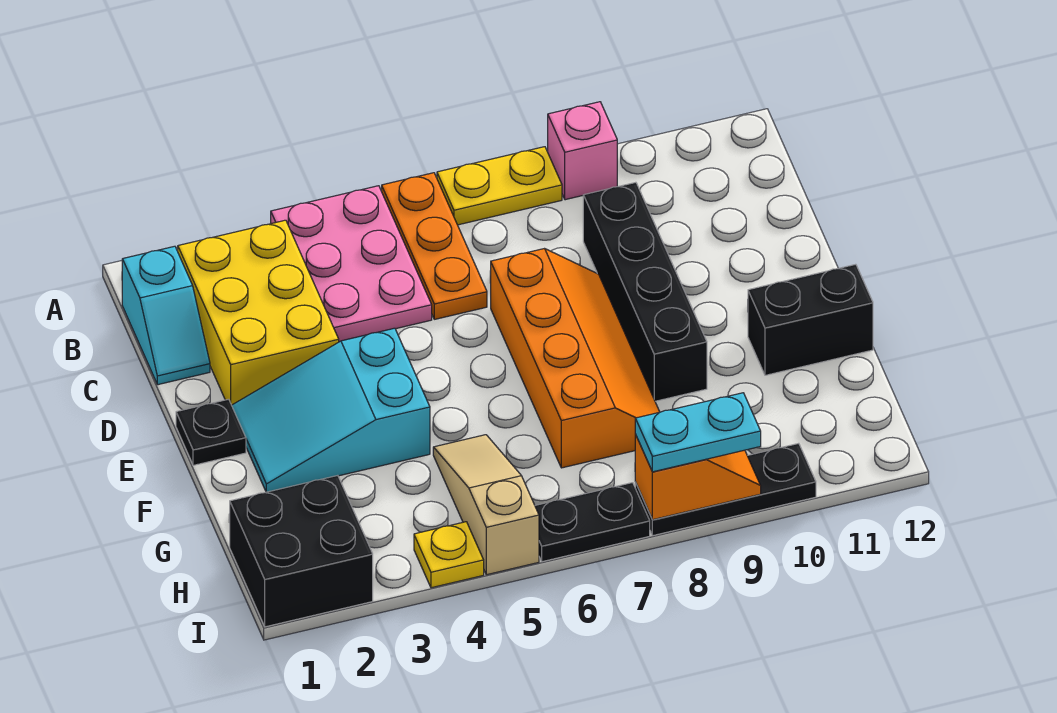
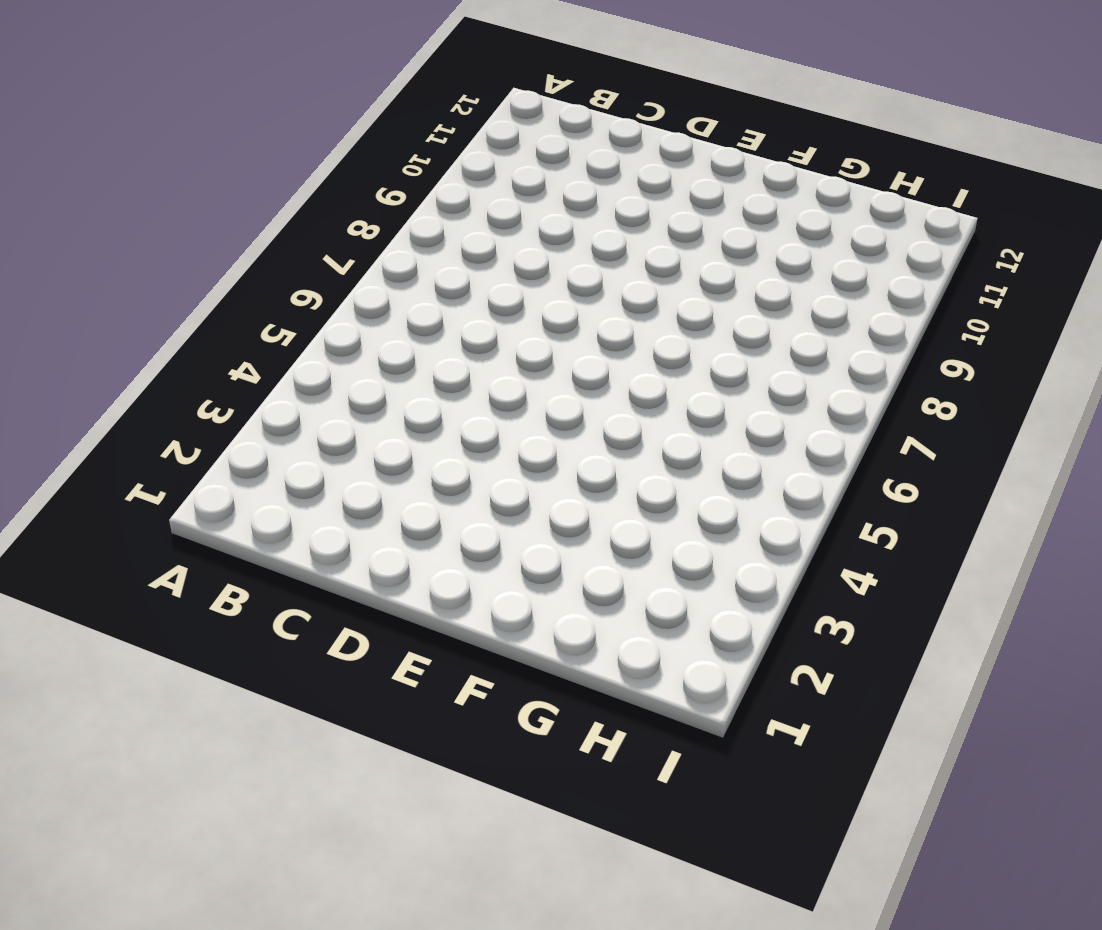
none -> pink plate A4:C5 level 1
none -> orange plate A6:C6 level 1
none -> yellow plate A7:A8 level 1

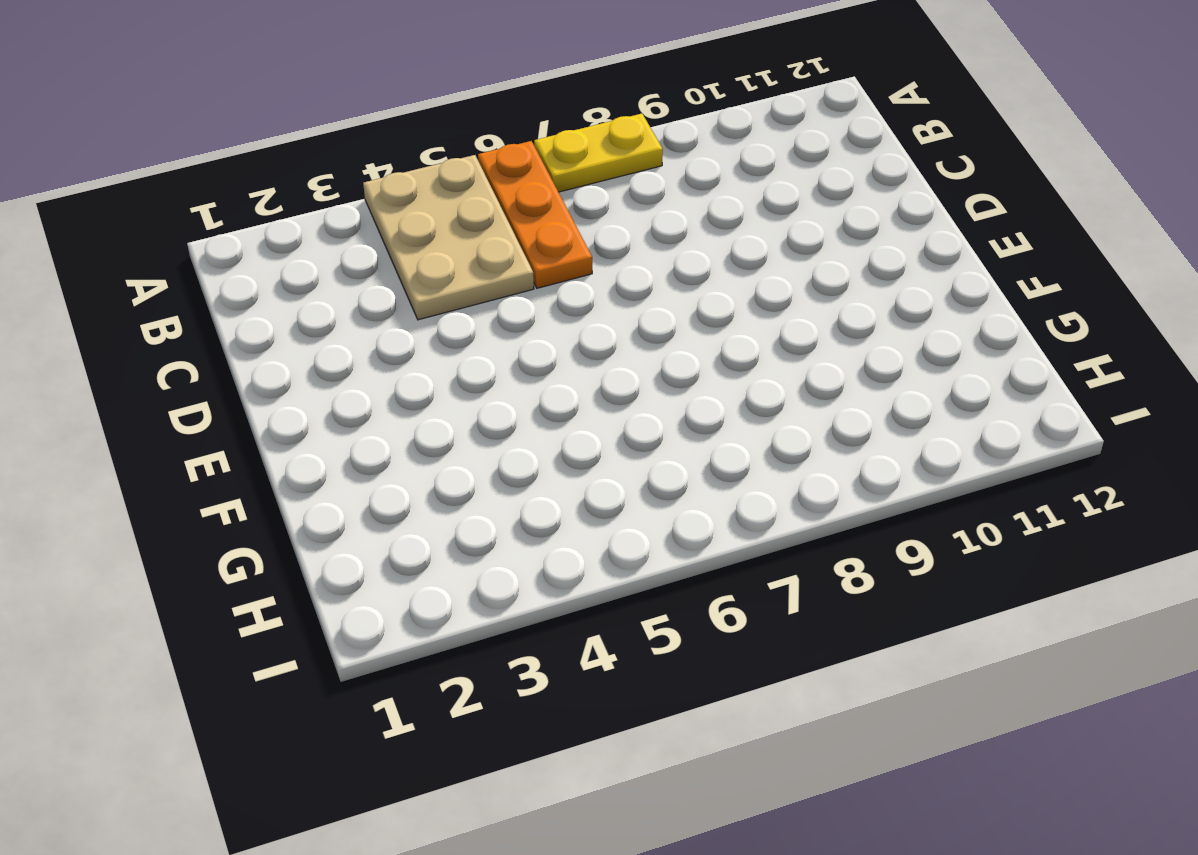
tan plate A4:C5 level 1 -> pink plate A4:C5 level 1
none -> pink brick A9 level 1
none -> cyan slope B1:C1 level 1 top B
none -> yellow brick B2:D3 level 1

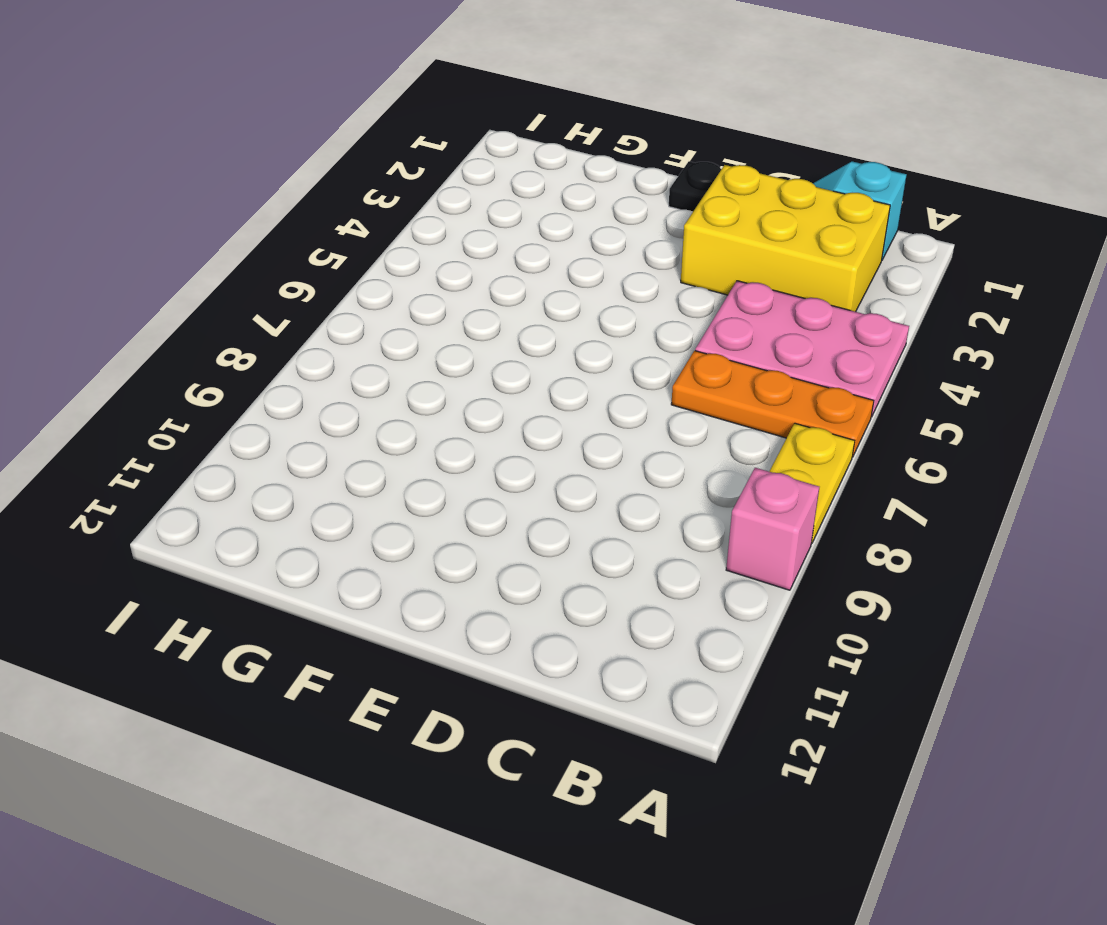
none -> black brick C9:F9 level 1
none -> orange slope D7:G8 level 1 top 7
none -> cyan slope E2:F4 level 1 top 4

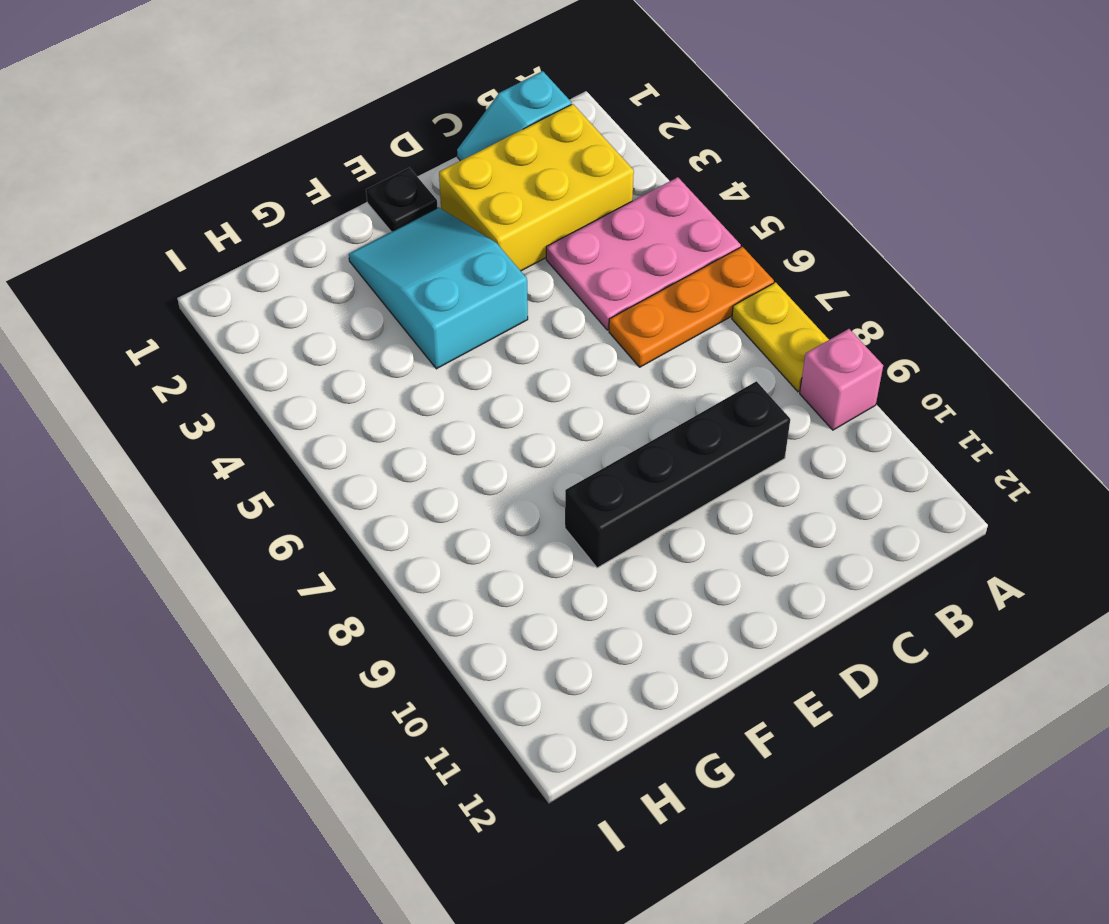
none -> orange slope D7:G8 level 1 top 7
none -> black brick F11:F12 level 1
none -> tan slope G5:I5 level 1 top I

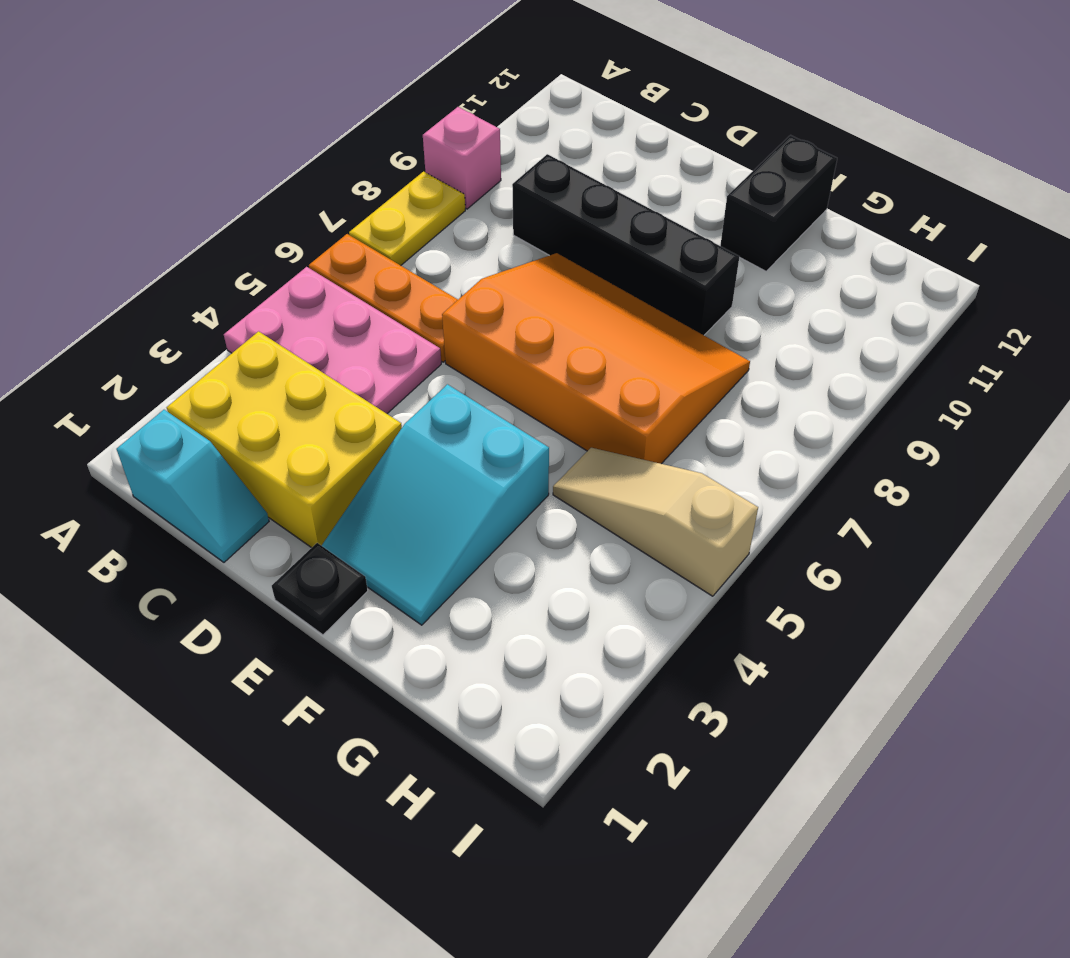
orange slope D6:G8 level 1 top 6 -> orange slope D7:G8 level 1 top 7
none -> black brick H1:I2 level 1
none -> yellow plate I4 level 1
none -> black plate I6:I7 level 1

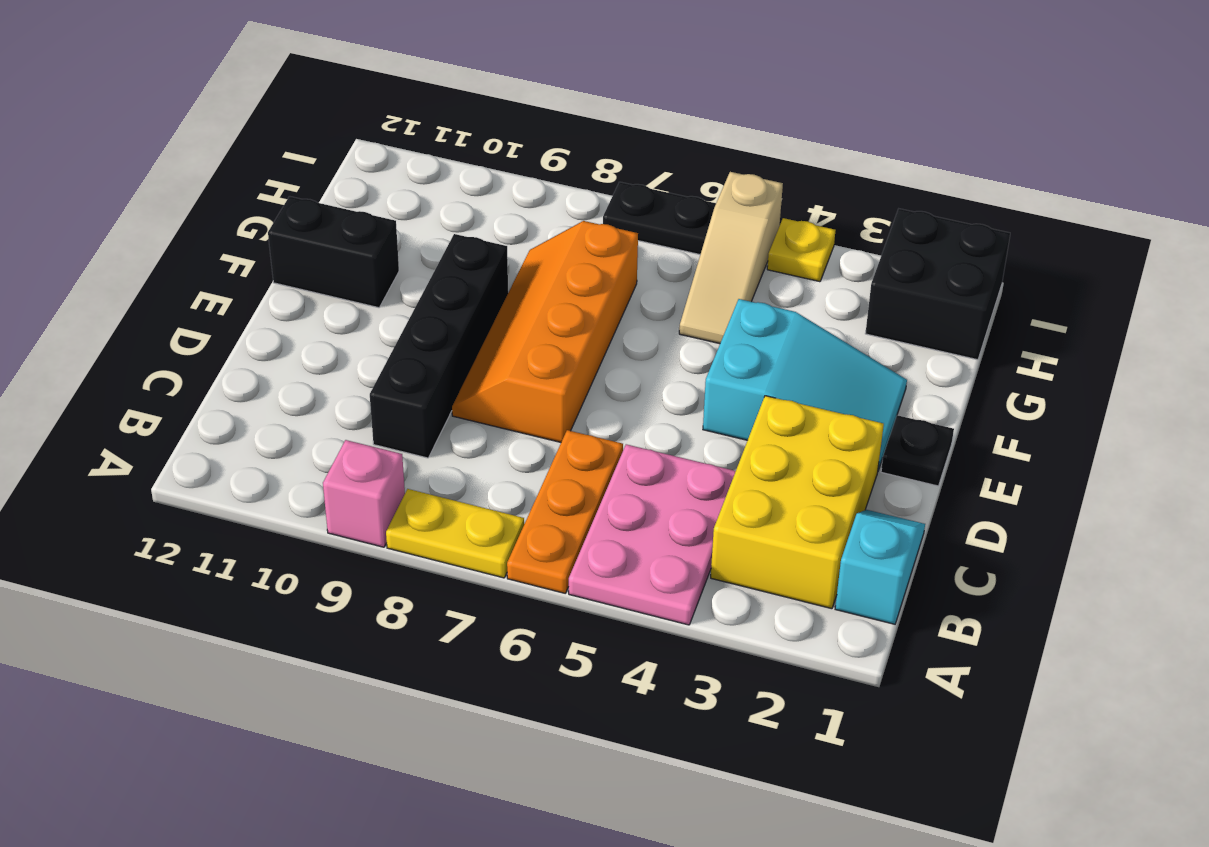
none -> black plate I8:I10 level 1
none -> orange slope I8:I9 level 2 top 8
none -> cyan plate I8:I9 level 3

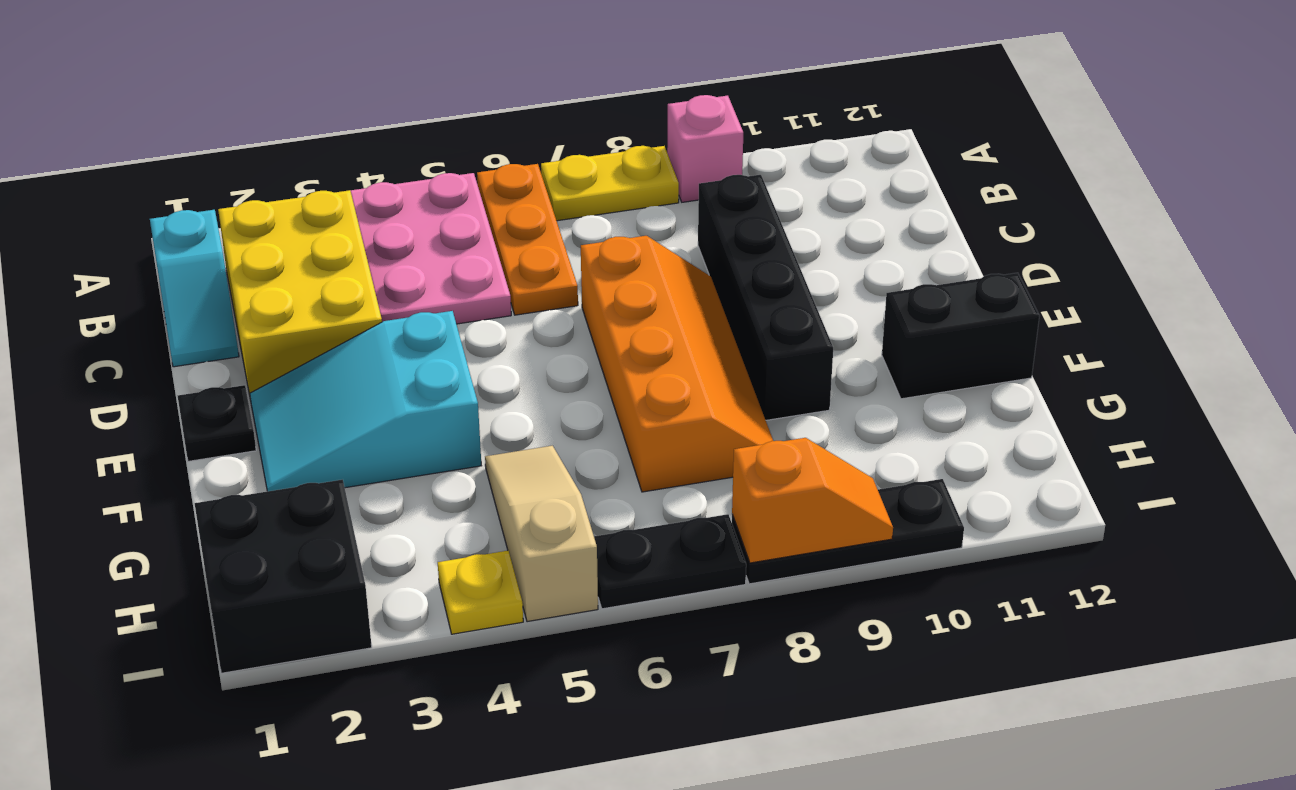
none -> cyan plate I8:I9 level 3

